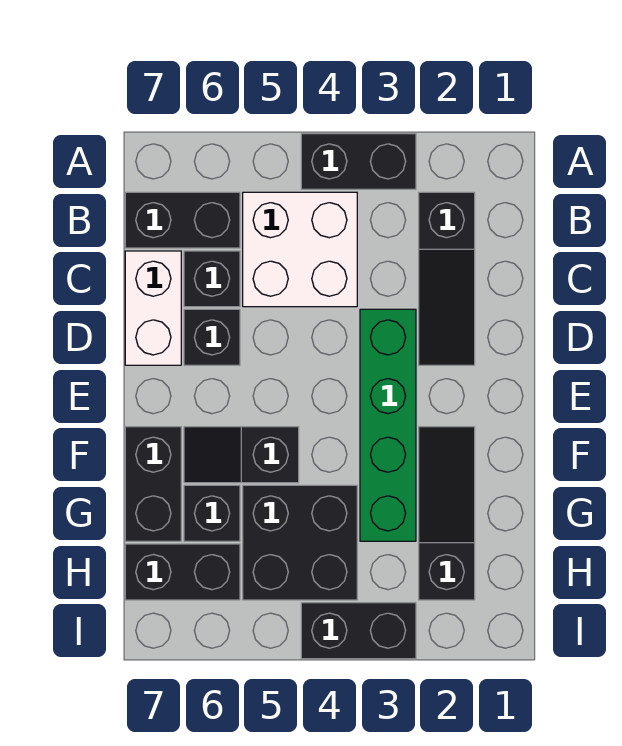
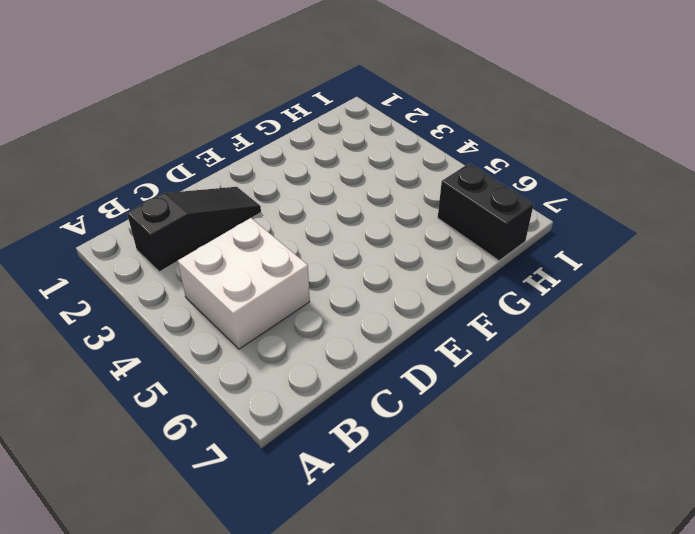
none -> black brick A3:A4 level 1
none -> black brick B6:B7 level 1
none -> black brick C6 level 1

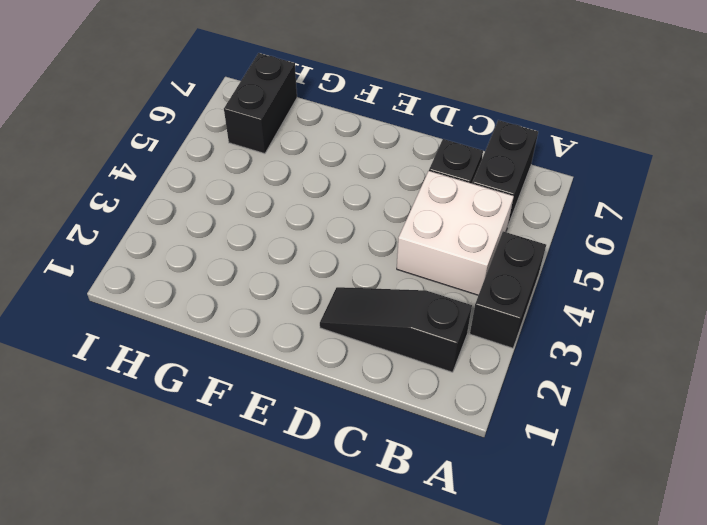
none -> white brick C7:D7 level 1
none -> green brick D3:G3 level 1
none -> black brick D6 level 1

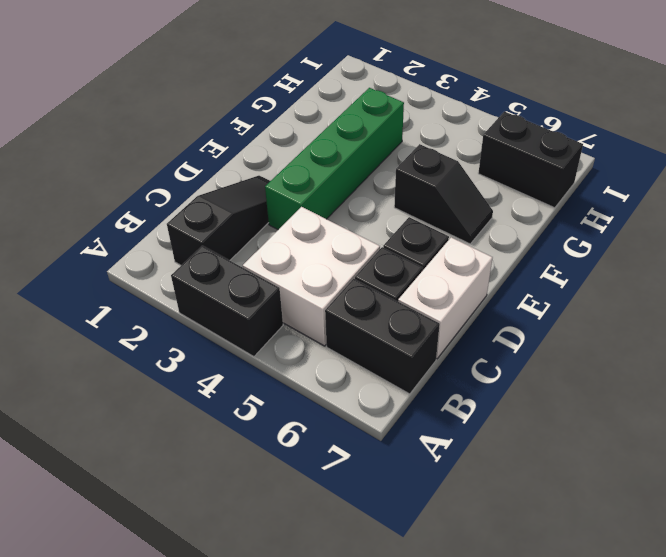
none -> black slope F2:H2 level 1 top H
none -> black brick F7:G7 level 1
none -> black brick G4:H5 level 1

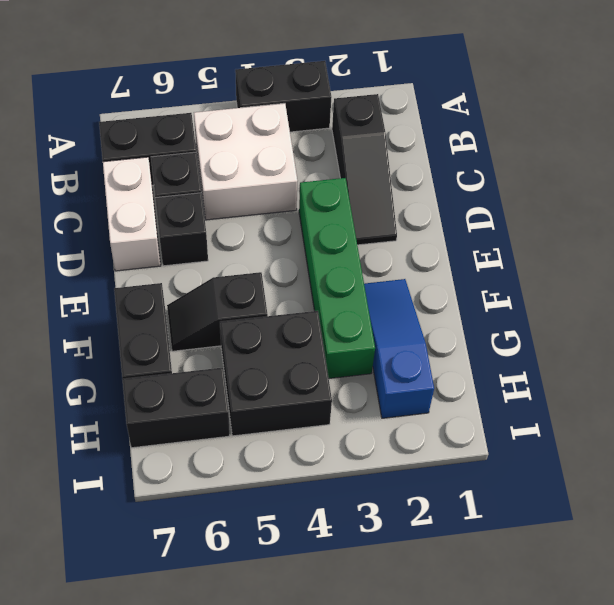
blue slope F2:H2 level 1 top H -> black slope F2:H2 level 1 top H
none -> black brick G6 level 1
none -> black brick I3:I4 level 1

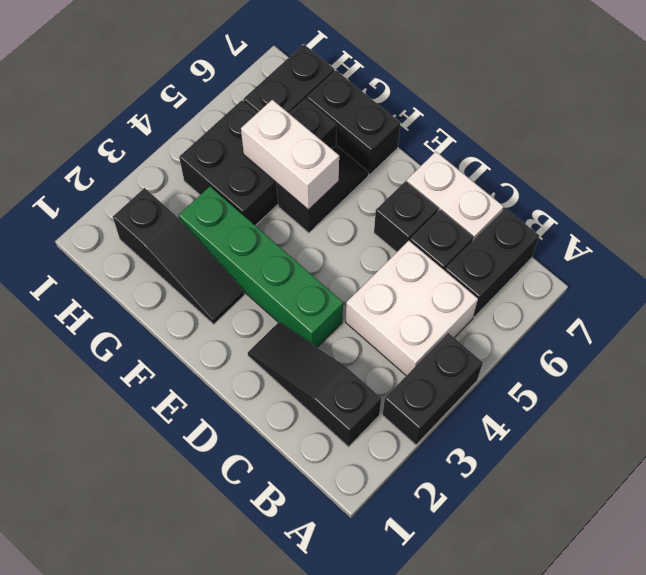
white brick F5:G5 level 2 -> none
none -> black brick I3:I4 level 1

